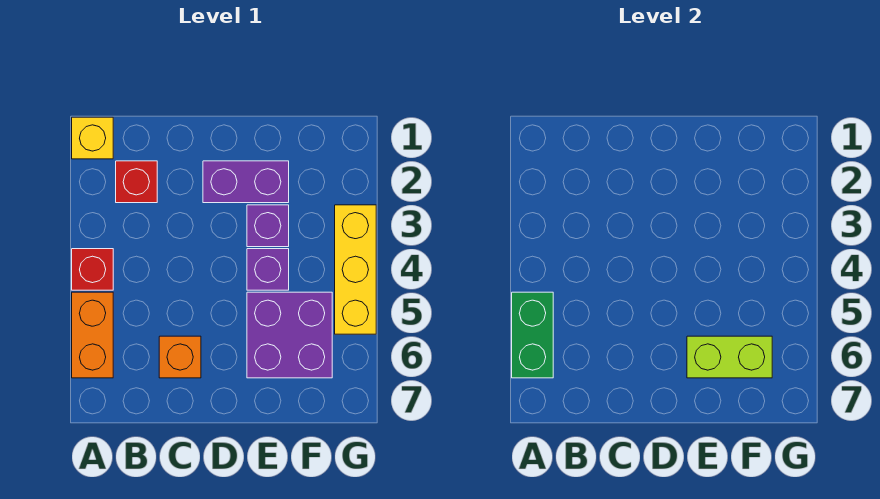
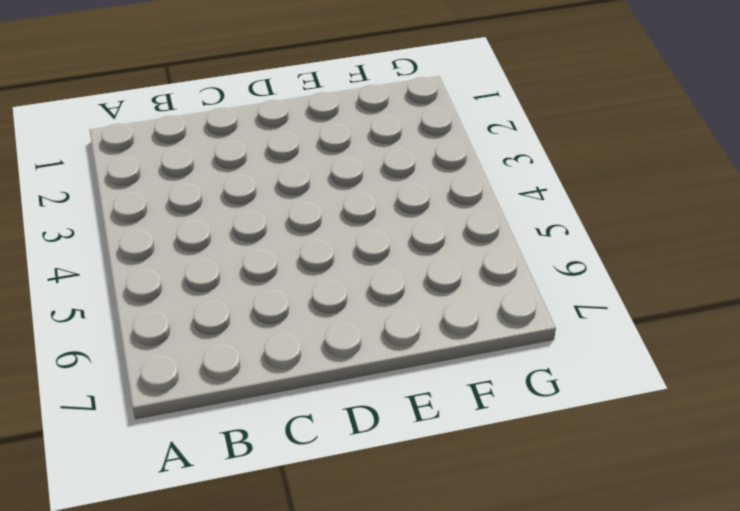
none -> yellow brick A1 level 1
none -> red brick A4 level 1
none -> orange brick A5:A6 level 1

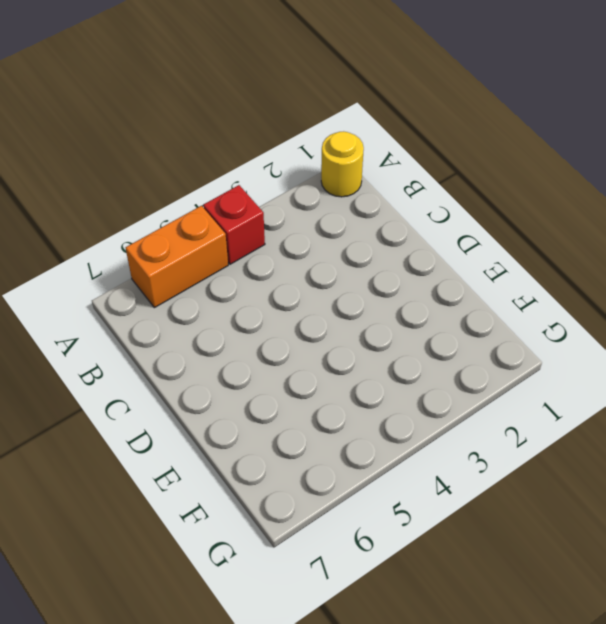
yellow round brick A1 level 1 -> yellow brick A1 level 1
none -> red brick B2 level 1
none -> orange brick C6 level 1
none -> purple brick D2:E2 level 1

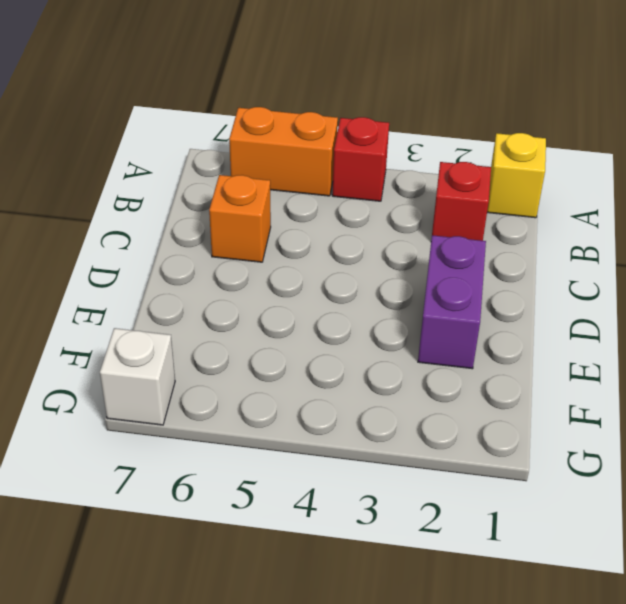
white brick G7 level 1 -> none
none -> purple brick E3 level 1
none -> purple brick E4 level 1
none -> purple brick E5:F6 level 1

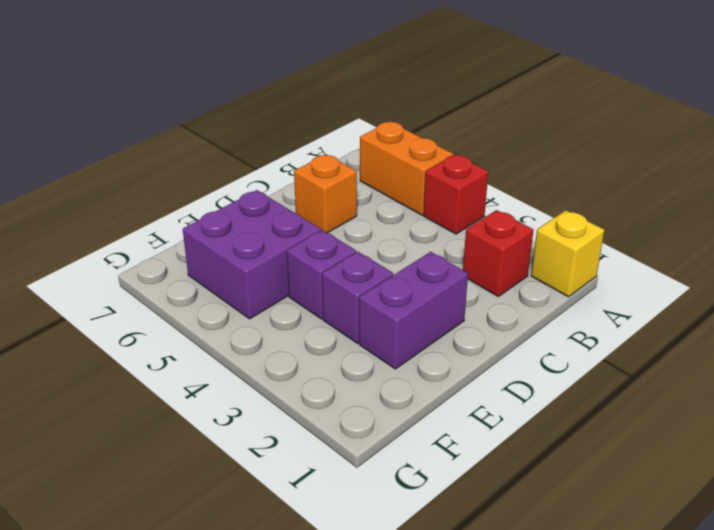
none -> yellow brick G3:G5 level 1
none -> green brick A5:A6 level 2
none -> lime brick E6:F6 level 2

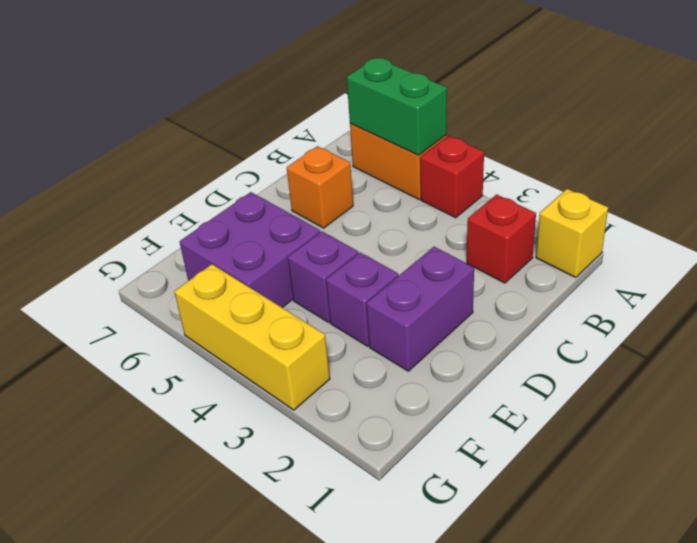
none -> lime brick E6:F6 level 2

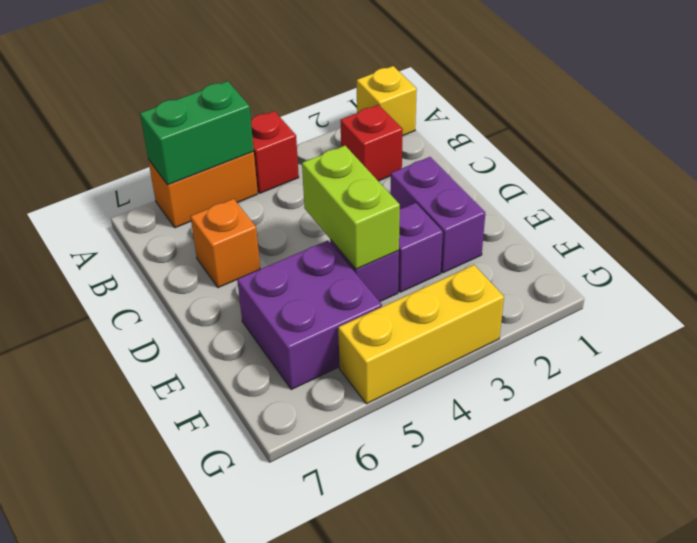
lime brick D4:E4 level 2 -> lime brick E6:F6 level 2

